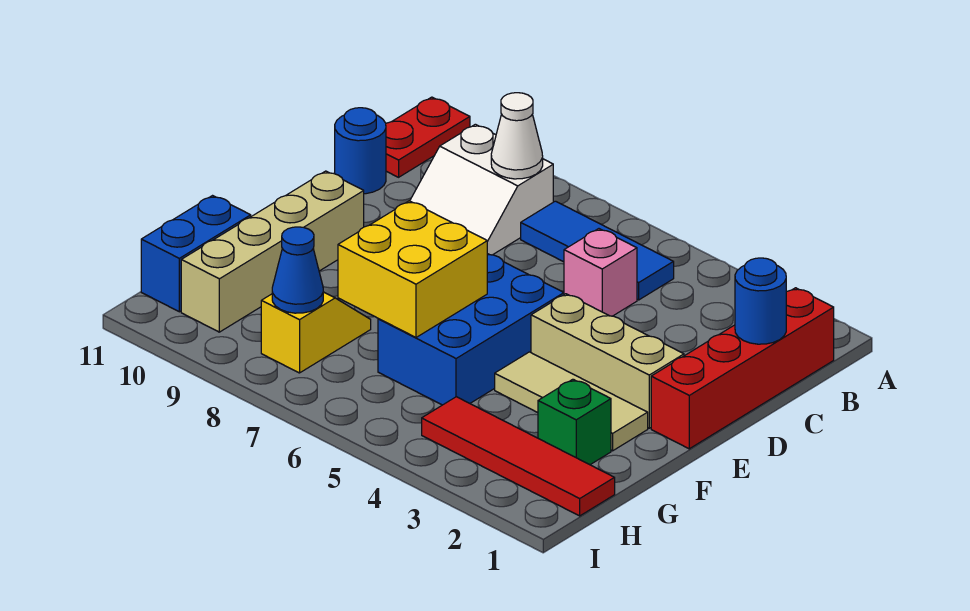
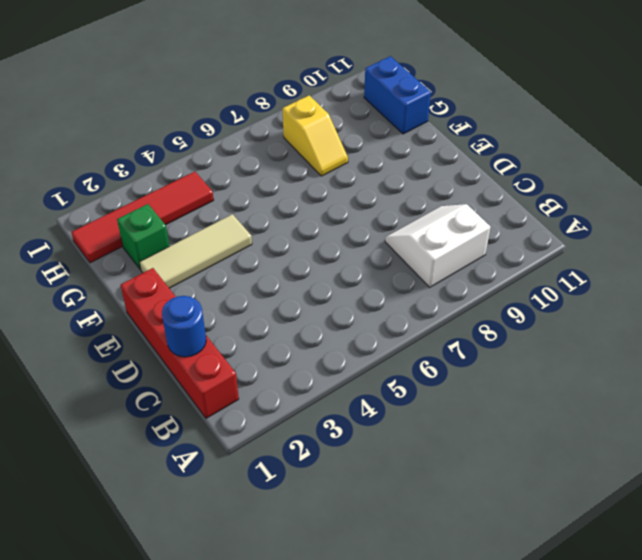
none -> red plate A11:B11 level 1
none -> blue tile B5:B7 level 1
none -> pink brick C5 level 1

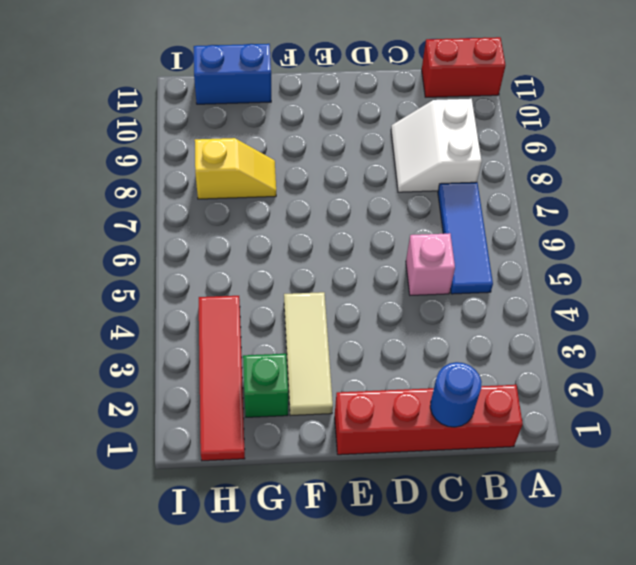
red brick A11:B11 level 1 -> red plate A11:B11 level 1
none -> blue round brick C11 level 1
none -> tan brick E2:E4 level 1
none -> blue brick E5:G6 level 1

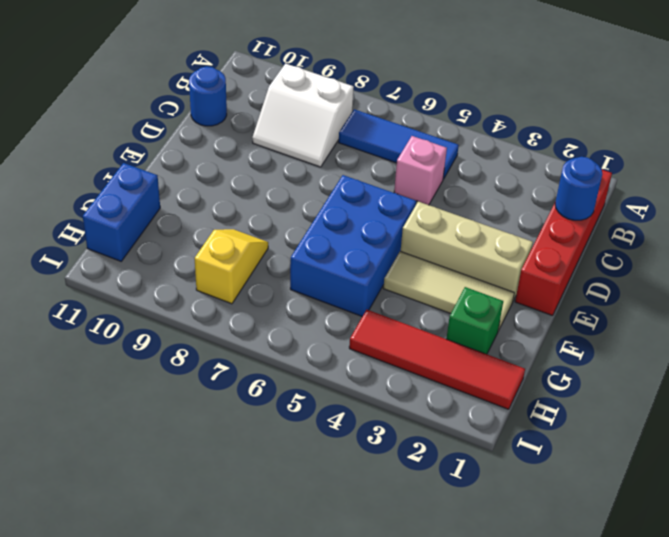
none -> red plate A11:B11 level 1
none -> tan brick E10:H10 level 1
none -> white cone B8 level 2

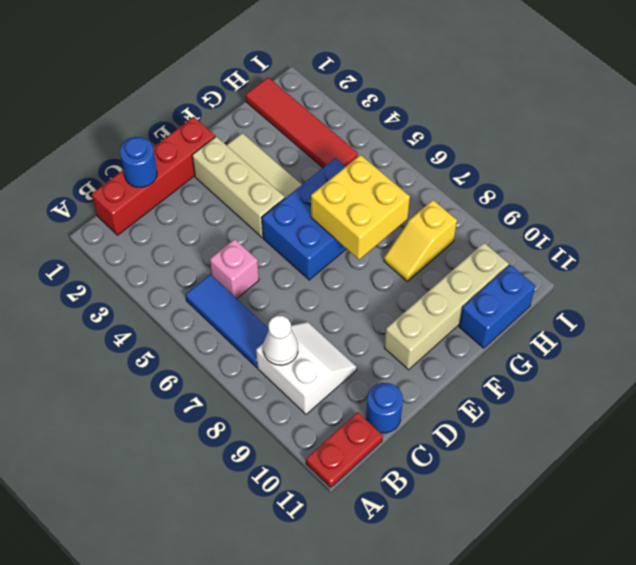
none -> green brick G2 level 1
none -> blue cone H8 level 2

